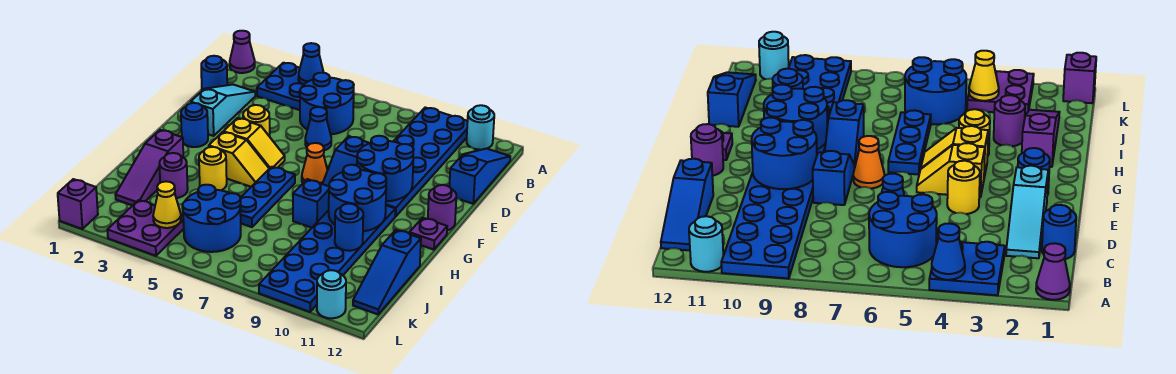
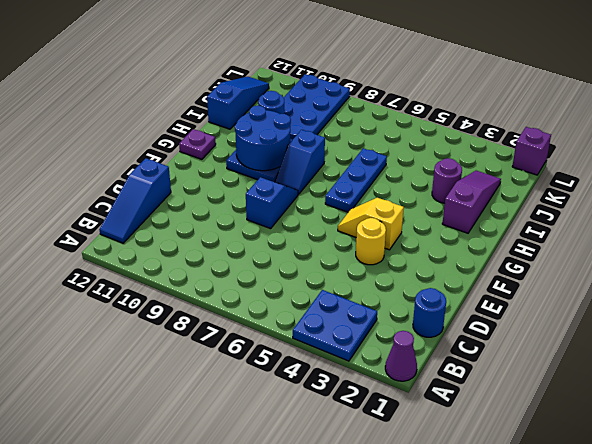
none -> blue plate A9:F10 level 1
none -> cyan round brick A11 level 1
none -> blue round brick B5:C6 level 1
none -> cyan slope C2:E2 level 1 top E

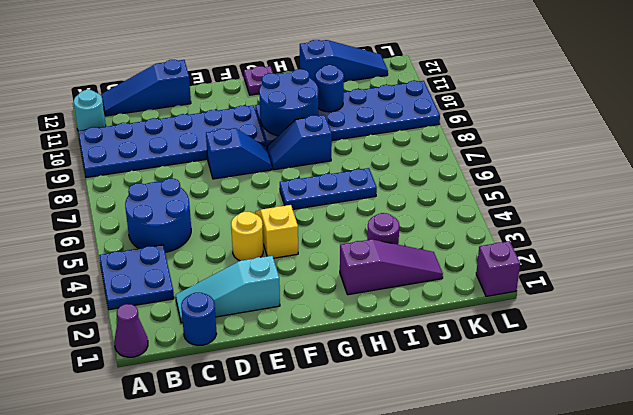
none -> blue cone D6 level 1
none -> blue round brick F2 level 1
none -> orange cone F7 level 1
none -> purple round brick F12 level 1

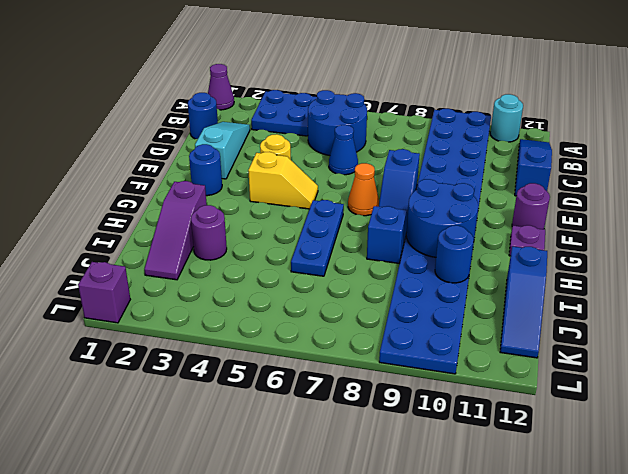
none -> yellow slope G4:G5 level 1 top 4
none -> yellow round brick H4 level 1
none -> blue round brick J5:K6 level 1
none -> purple plate K3:L4 level 1

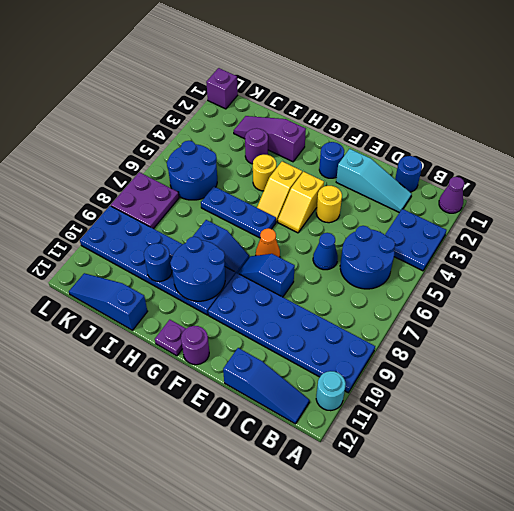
purple plate K7:L8 level 1 -> purple plate K3:L4 level 1
none -> cyan round brick L11 level 1
none -> blue cone A4 level 2
none -> blue round brick E9:F10 level 2
none -> yellow cone K4 level 2

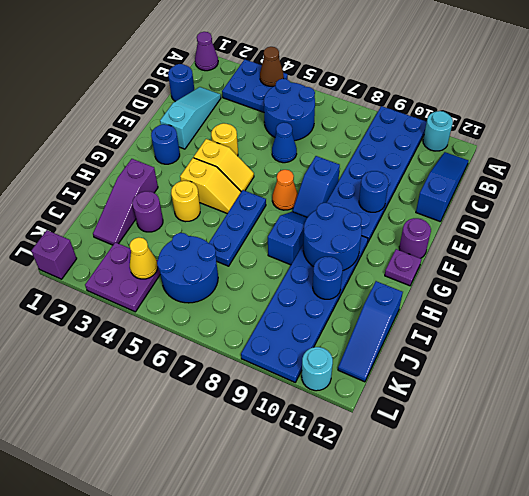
brown cone A4 level 2 -> blue cone A4 level 2
blue round brick E10 level 2 -> blue round brick E9:F10 level 2

